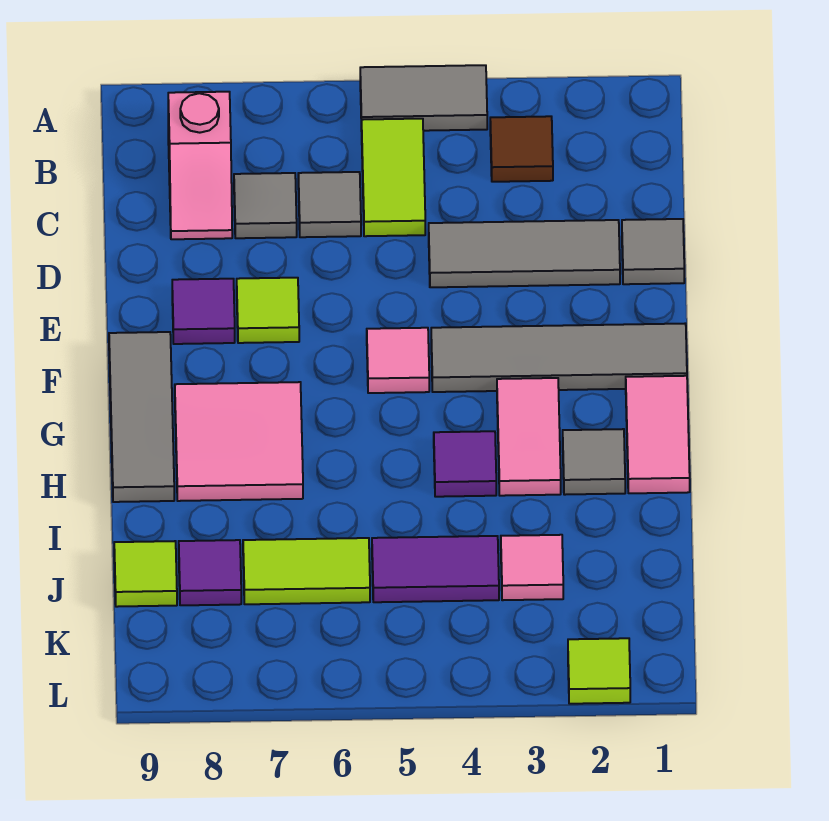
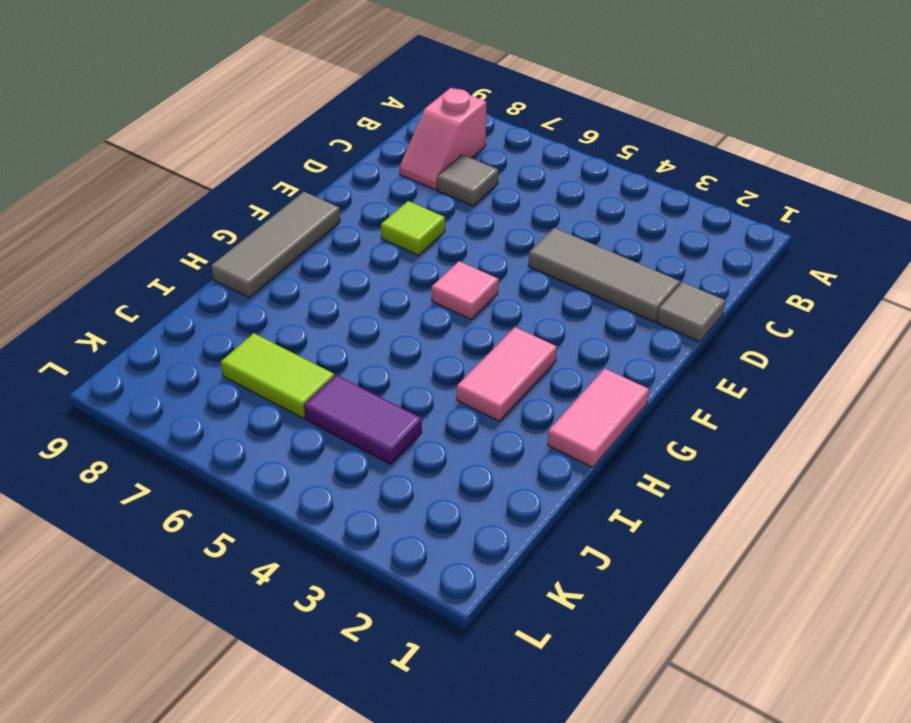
none -> grey tile A4:A5 level 1
none -> brown tile B3 level 1
none -> lime tile B5:C5 level 1

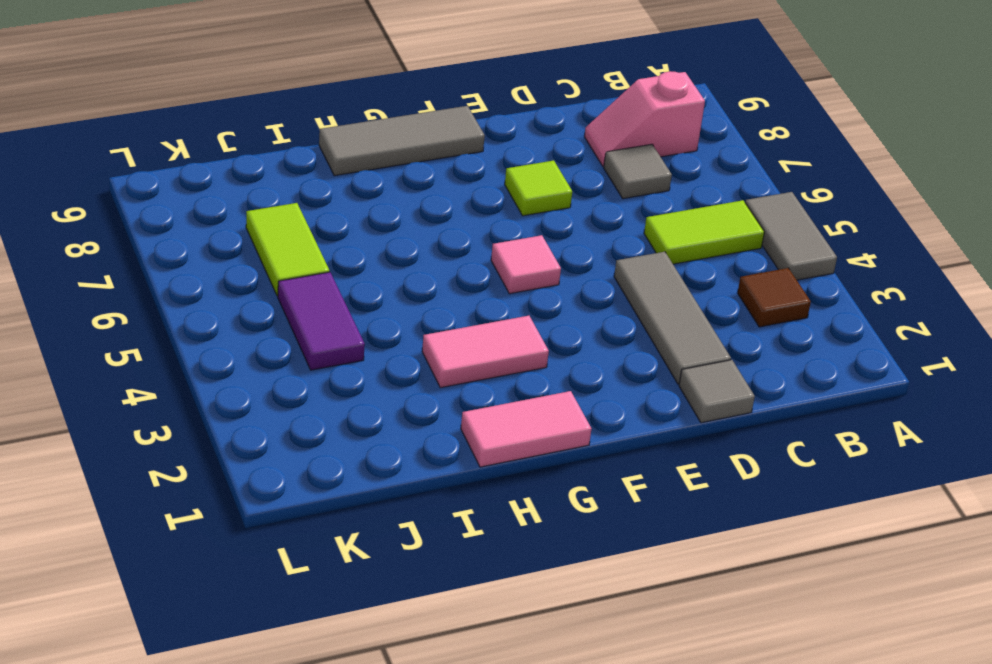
none -> grey tile C6 level 1
none -> purple tile E8 level 1
none -> grey tile F1:F4 level 1

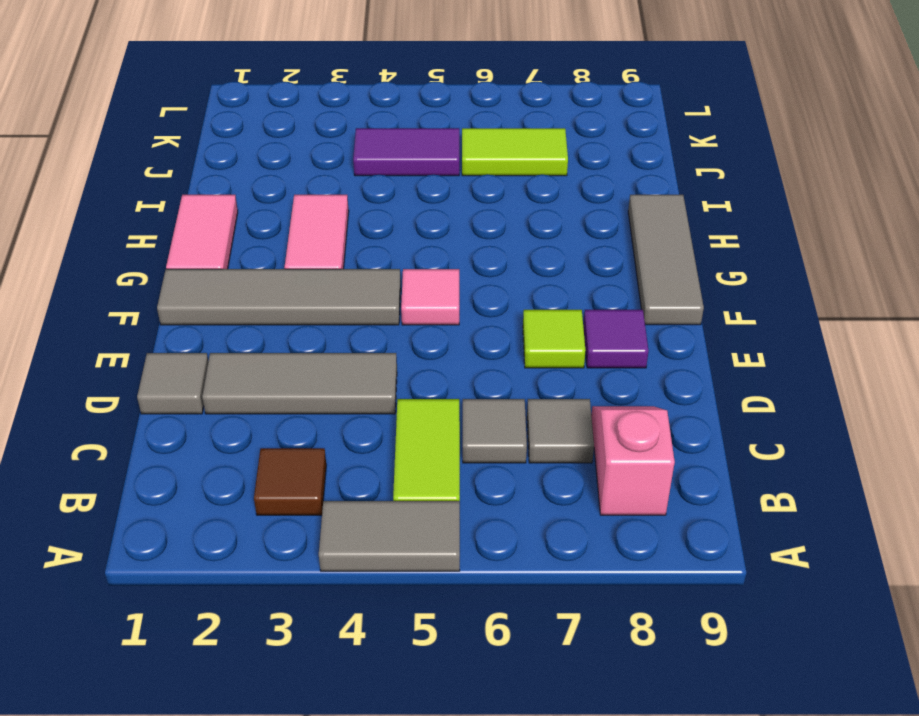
none -> pink tile G7:H8 level 1
none -> grey tile H2 level 1
none -> purple tile H4 level 1

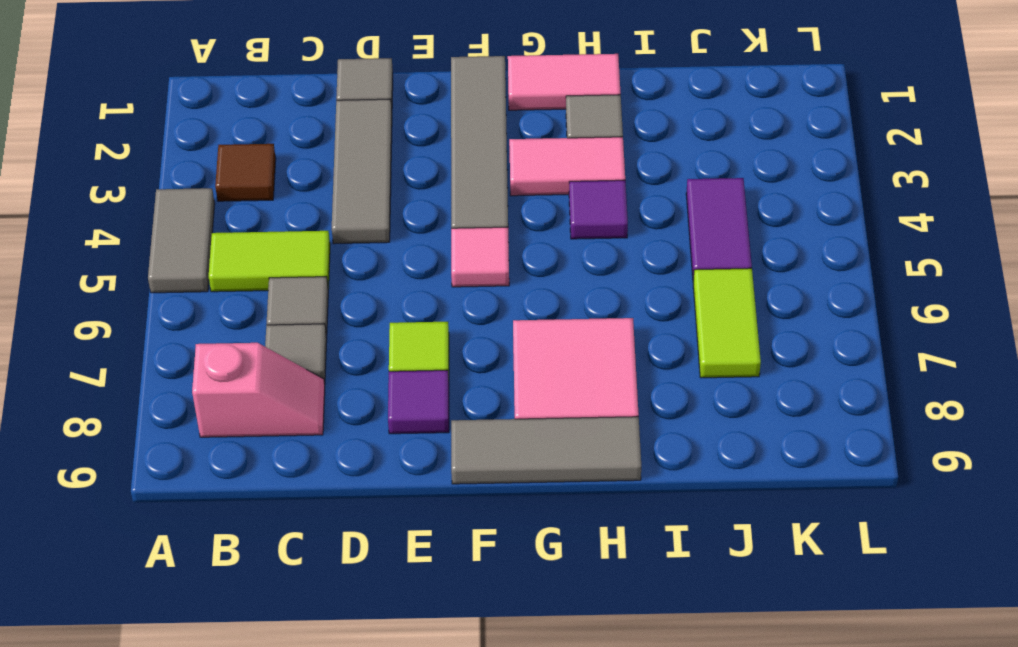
none -> pink tile J3 level 1
none -> purple tile J8 level 1
none -> lime tile J9 level 1

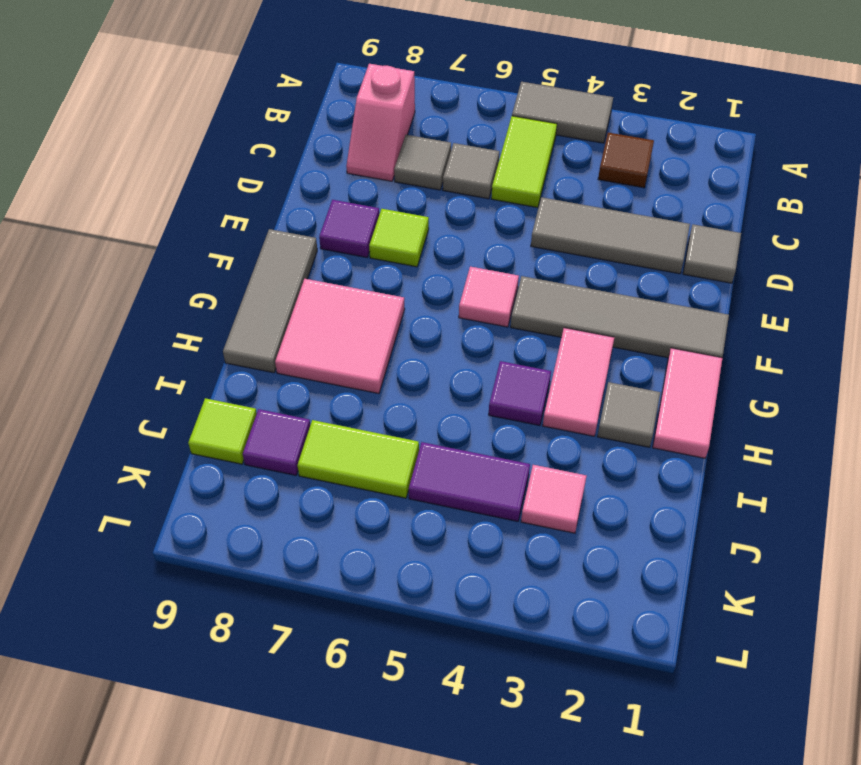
none -> lime tile L2 level 1

